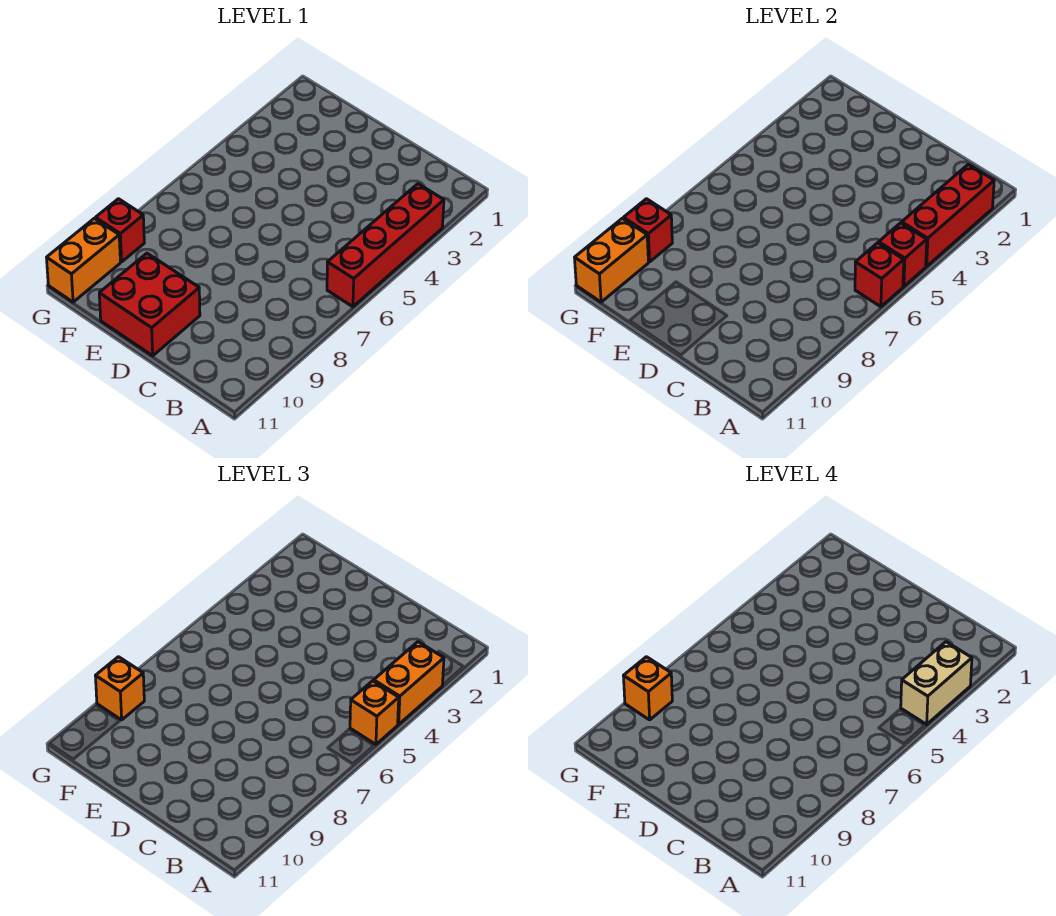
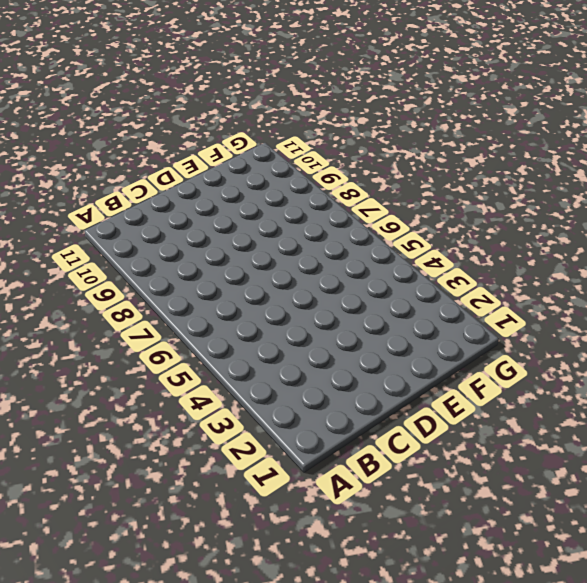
none -> red brick A3:A6 level 1
none -> red brick D10:E11 level 1
none -> red brick G9 level 1

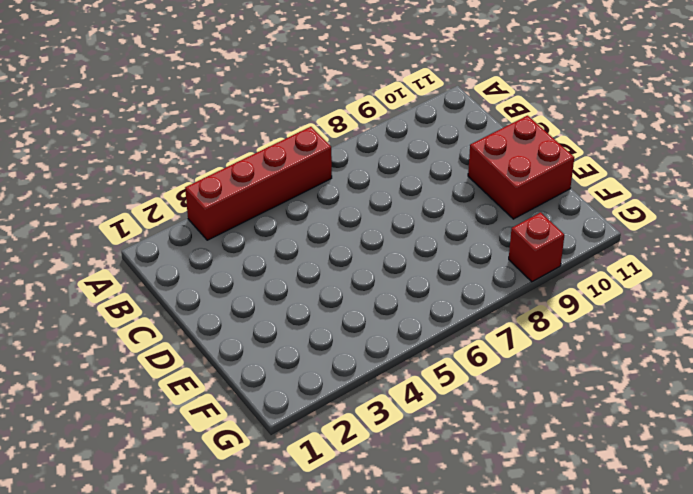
none -> orange brick G10:G11 level 1
none -> red brick A2:A4 level 2
none -> red brick A5 level 2

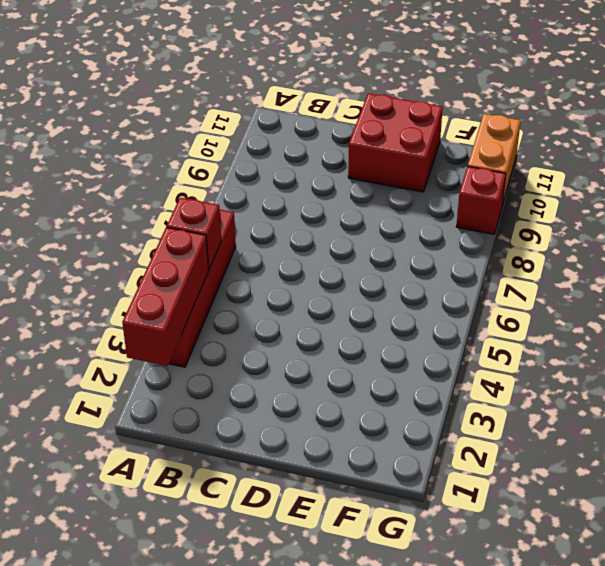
none -> red brick A6 level 2
none -> red brick G9 level 2
none -> orange brick G10:G11 level 2

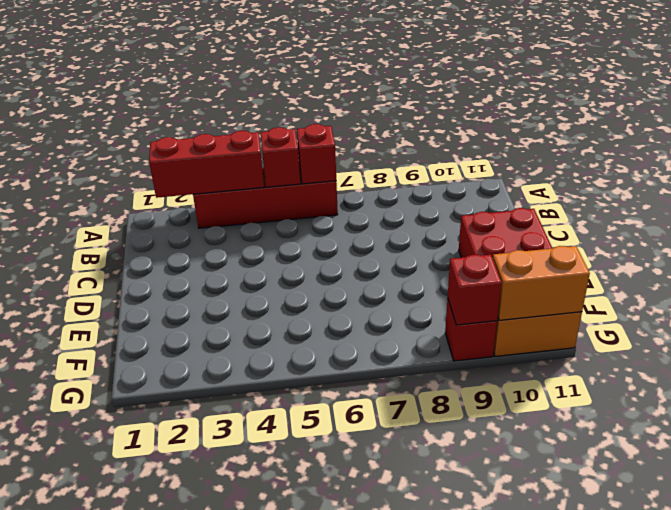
none -> orange brick A3:A4 level 3
none -> orange brick A5 level 3
none -> orange brick G9 level 3

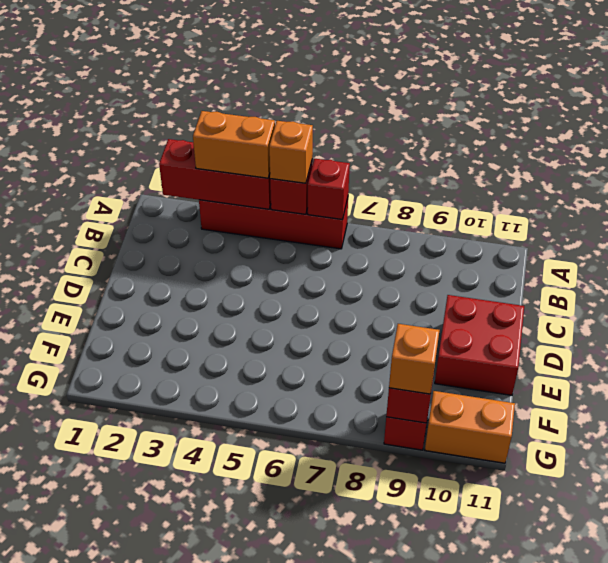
none -> orange brick G10:G11 level 2
none -> tan brick A3:A4 level 4
none -> orange brick G9 level 4

